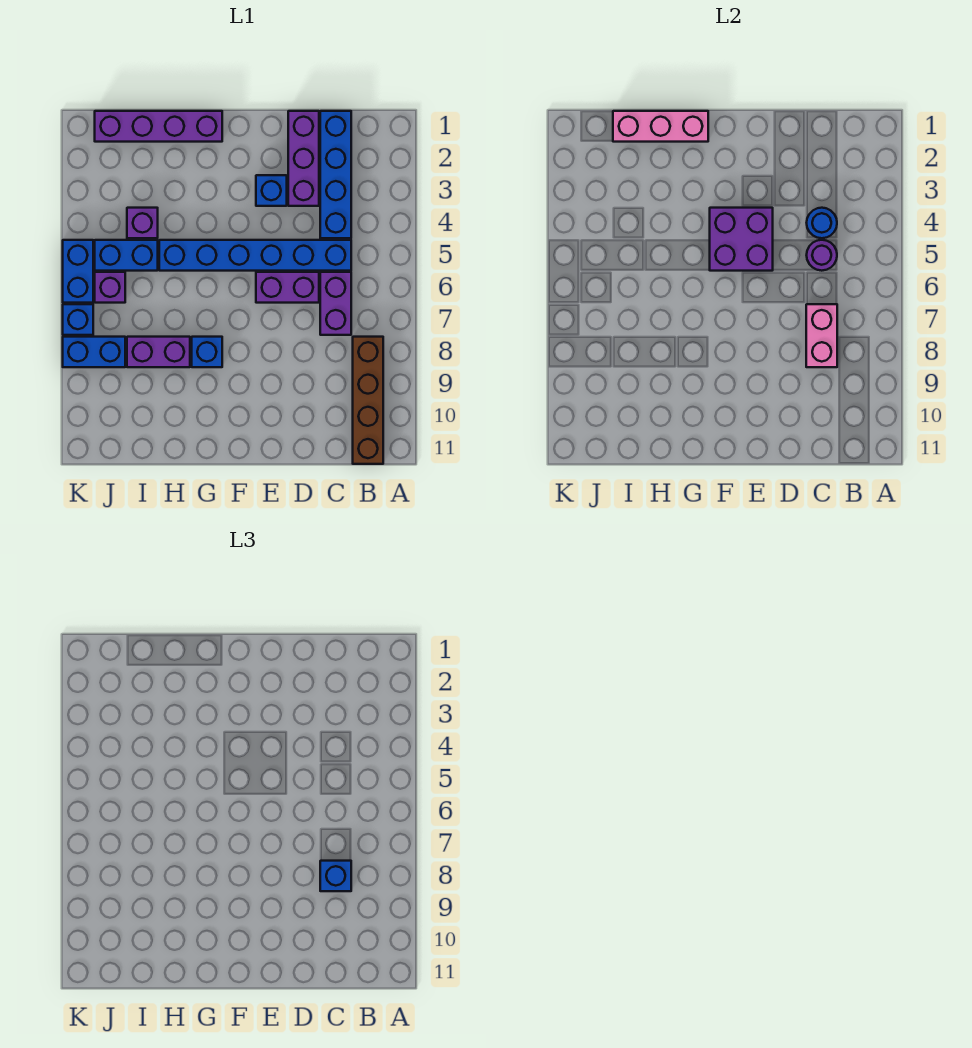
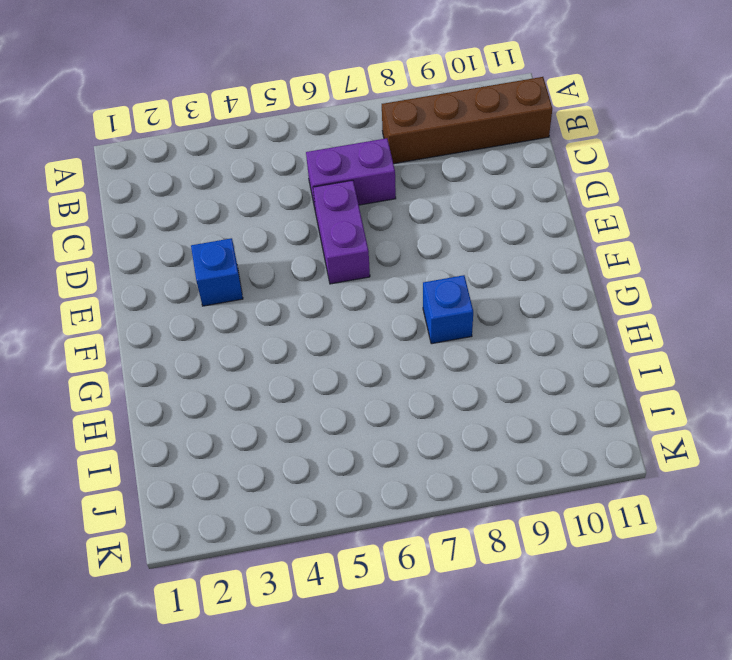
none -> blue brick C1:C4 level 1
none -> blue brick C5:H5 level 1
none -> purple brick D1:D3 level 1

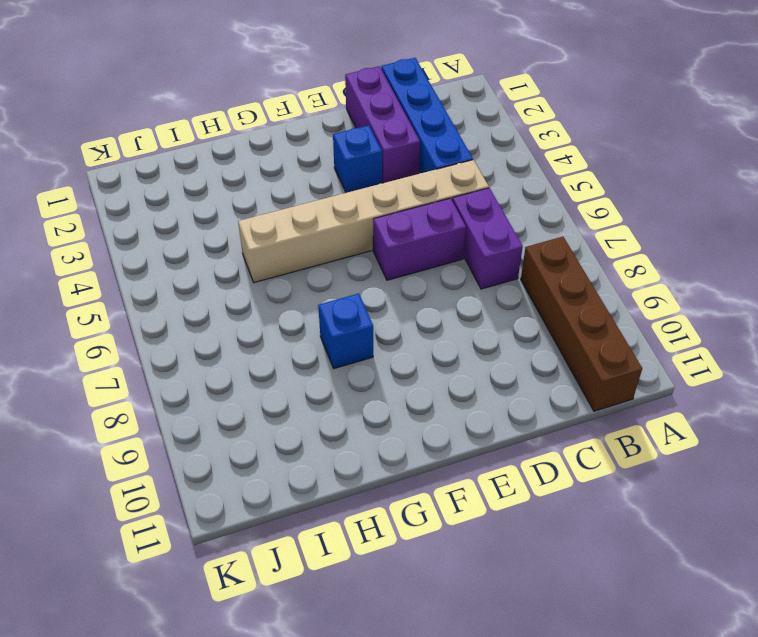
tan brick C5:H5 level 1 -> blue brick C5:H5 level 1
none -> purple brick G1:J1 level 1
none -> purple brick H8:I8 level 1
none -> purple brick I4 level 1

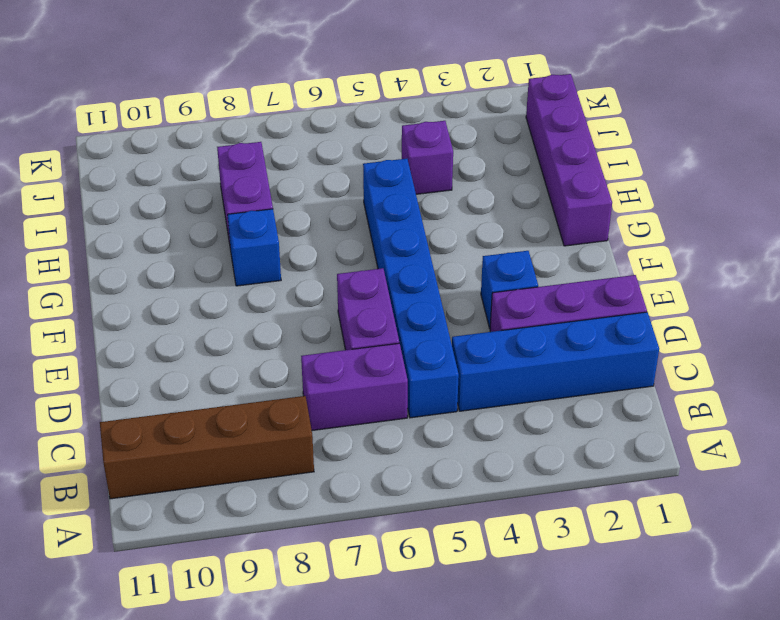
none -> blue brick I5:J5 level 1
none -> purple brick J6 level 1
none -> blue brick J8:K8 level 1

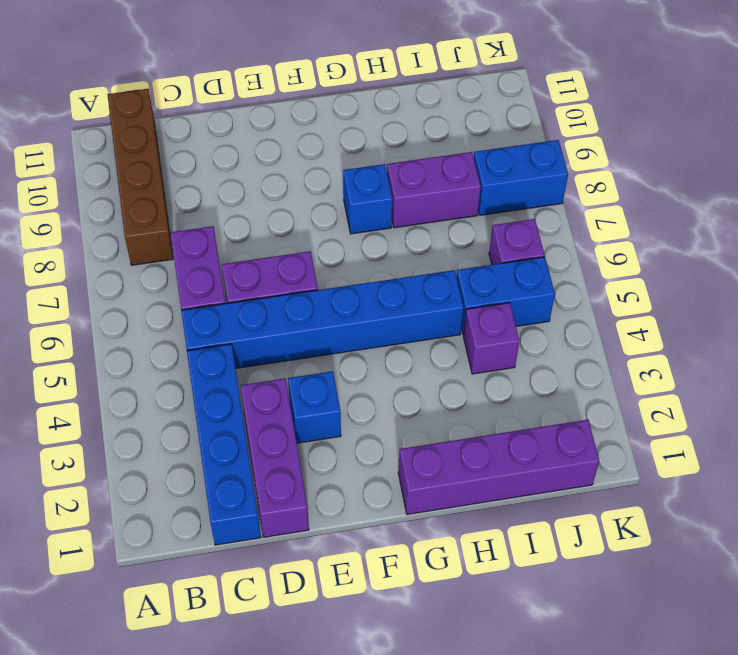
none -> blue brick K5:K6 level 1
none -> blue brick K7 level 1
none -> blue round brick C4 level 2

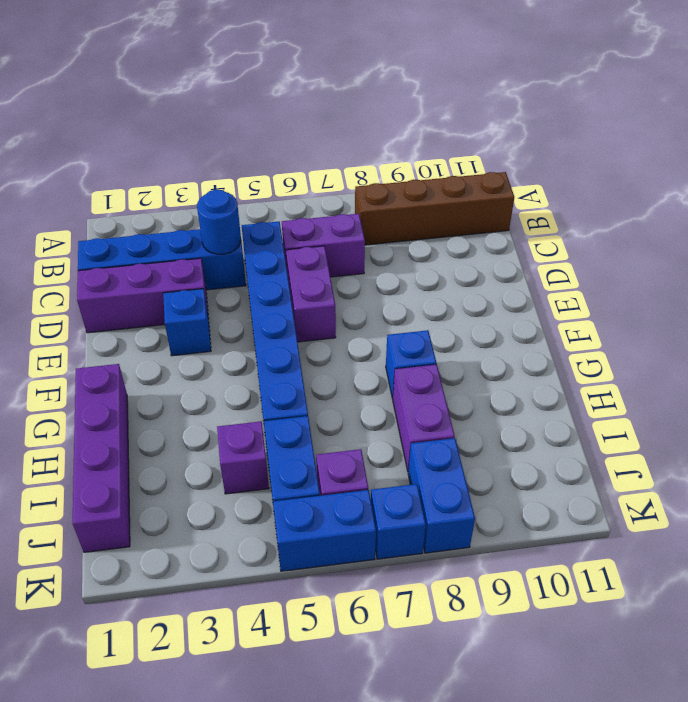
none -> purple round brick C5 level 2
none -> pink brick C7:C8 level 2
none -> purple brick E4:F5 level 2

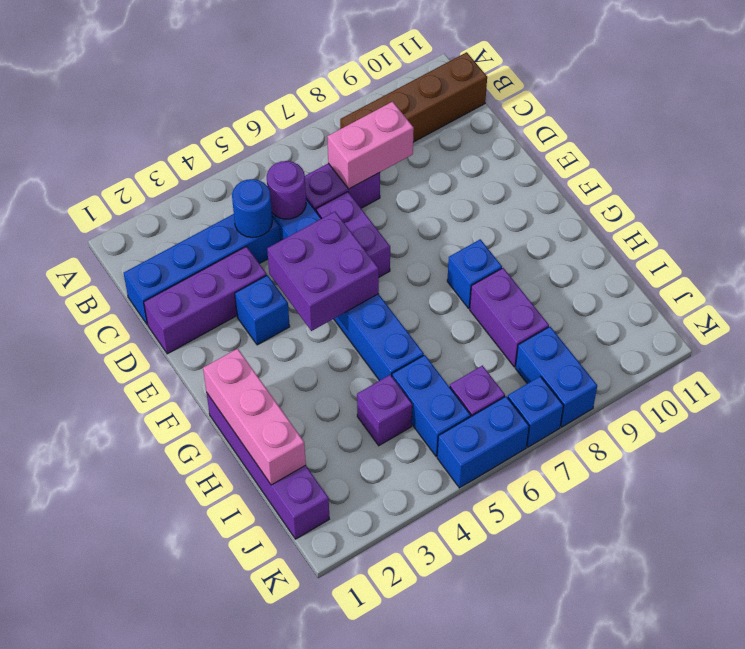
none -> blue brick C8 level 3

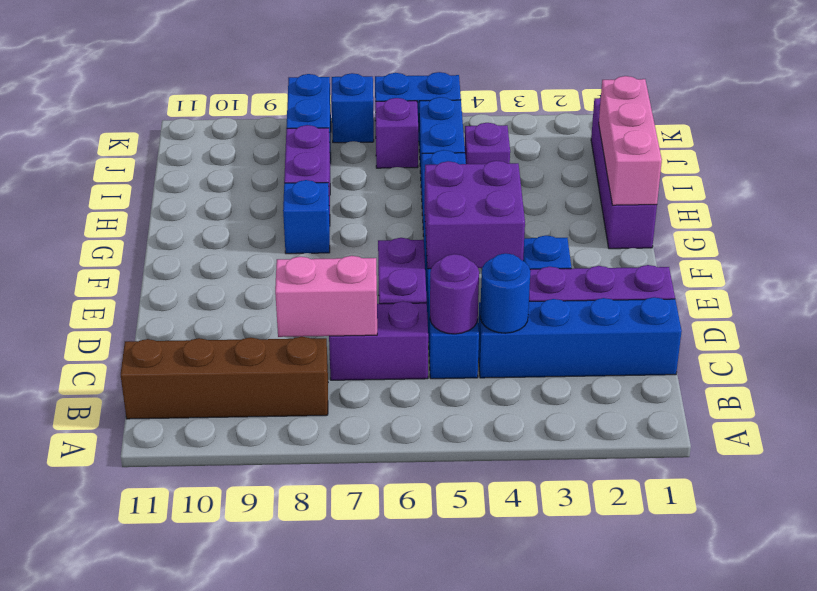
none -> blue brick C8 level 3

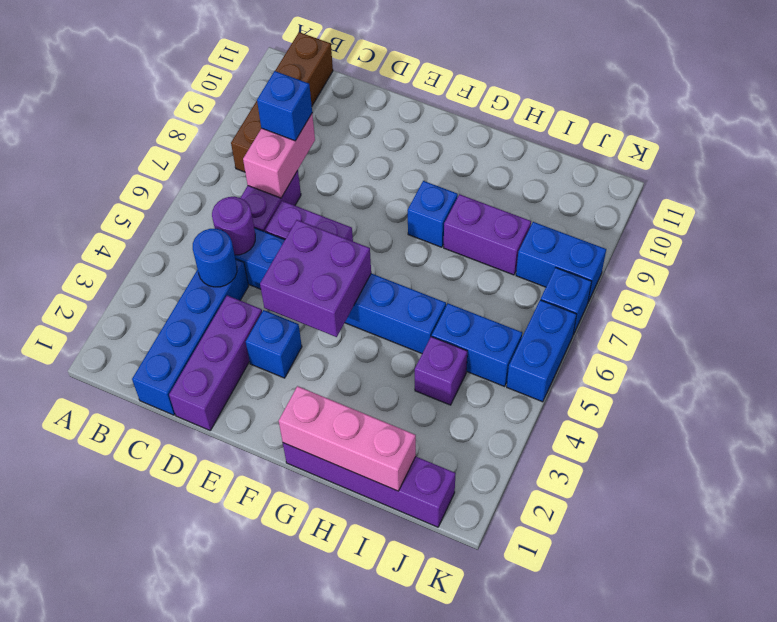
none -> purple brick J6 level 1

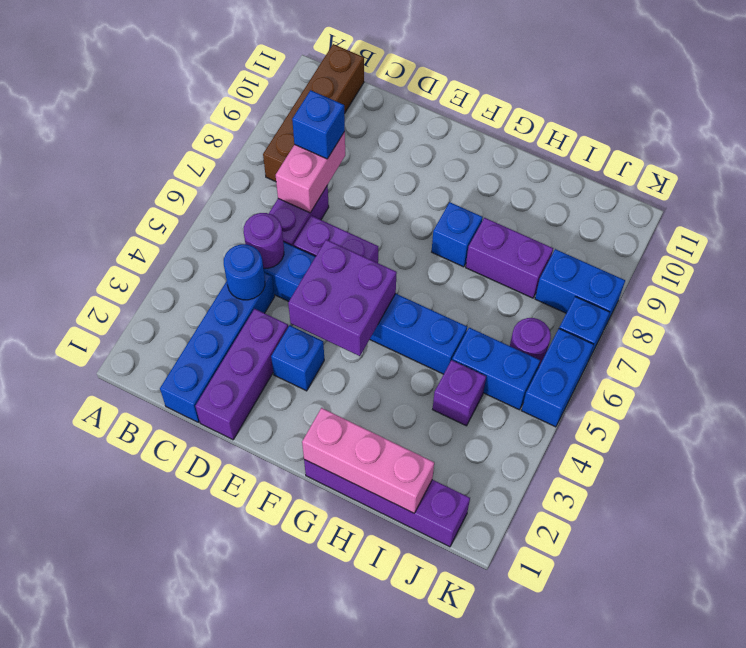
purple round brick J6 level 1 -> purple brick J6 level 1

